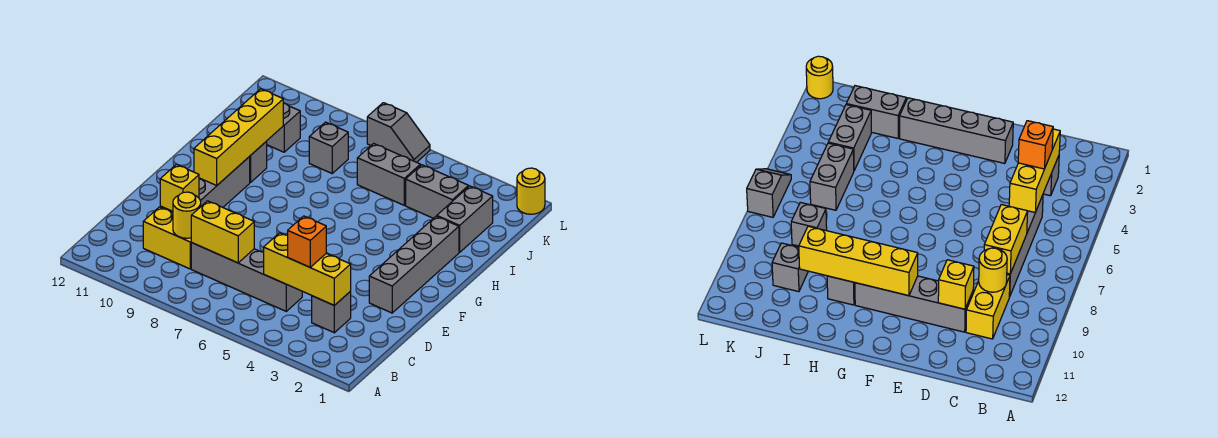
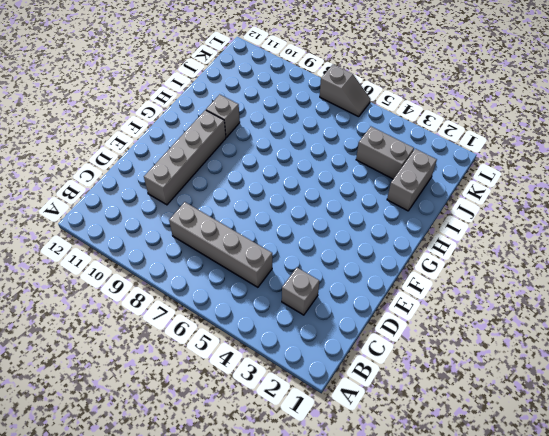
none -> yellow brick C9:C10 level 1
none -> grey brick E2:H2 level 1
none -> grey brick J5:J6 level 1

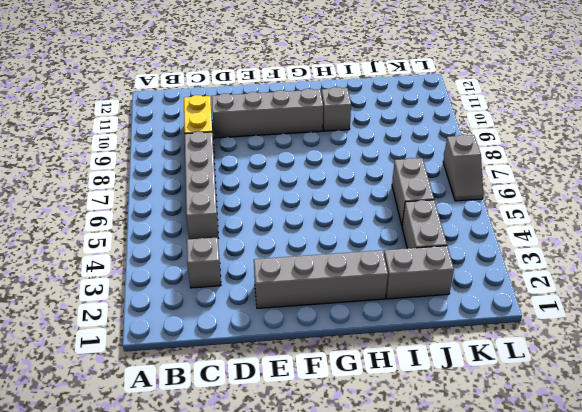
none -> grey brick J8 level 1
none -> grey brick J10 level 1
none -> yellow round brick L1 level 1

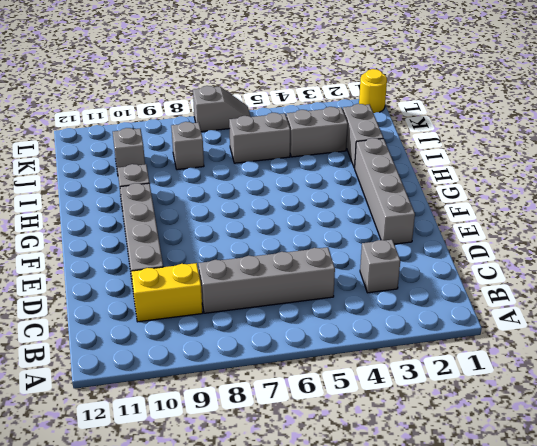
none -> yellow brick C3:C5 level 2
none -> yellow brick C7:C8 level 2
none -> yellow round brick C9 level 2

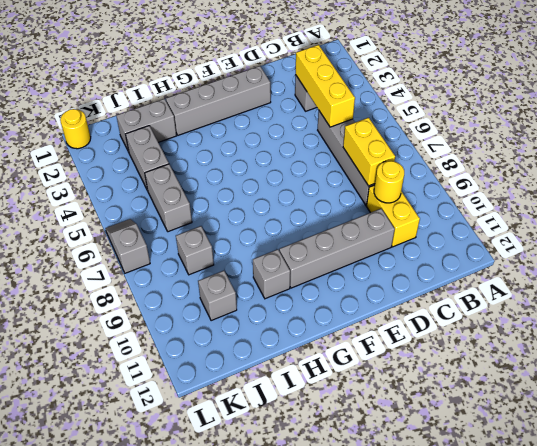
none -> yellow brick D10 level 2
none -> yellow brick F10:I10 level 2
none -> orange brick C4 level 3

